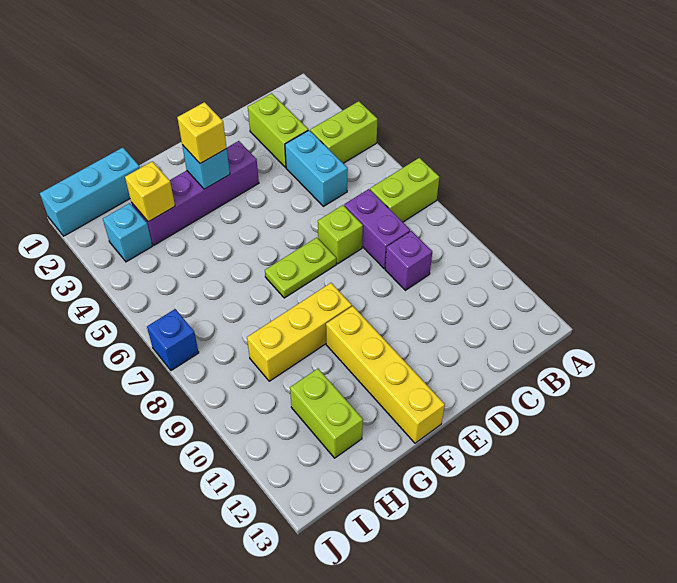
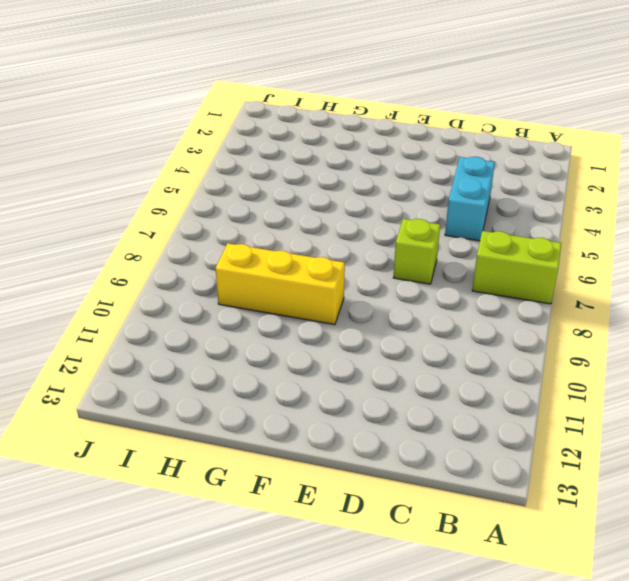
none -> lime brick A4:B4 level 1
none -> lime brick C2:C3 level 1
none -> purple brick C7:C8 level 1

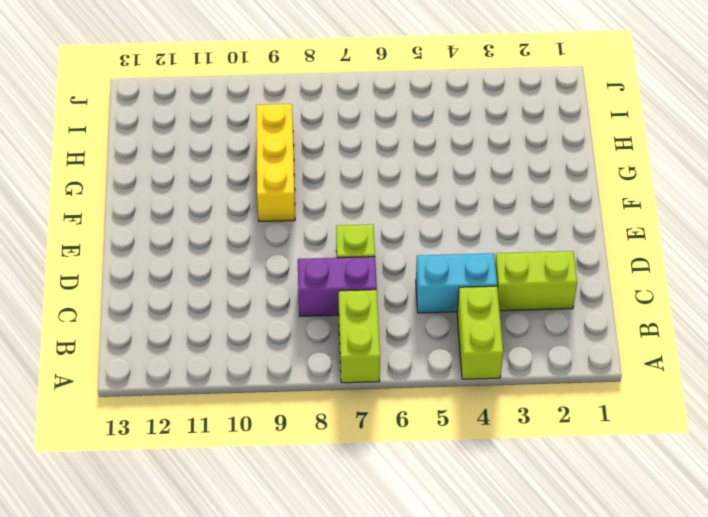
none -> purple brick C9 level 1
none -> purple brick E3:H3 level 1
none -> lime plate E7:F7 level 1

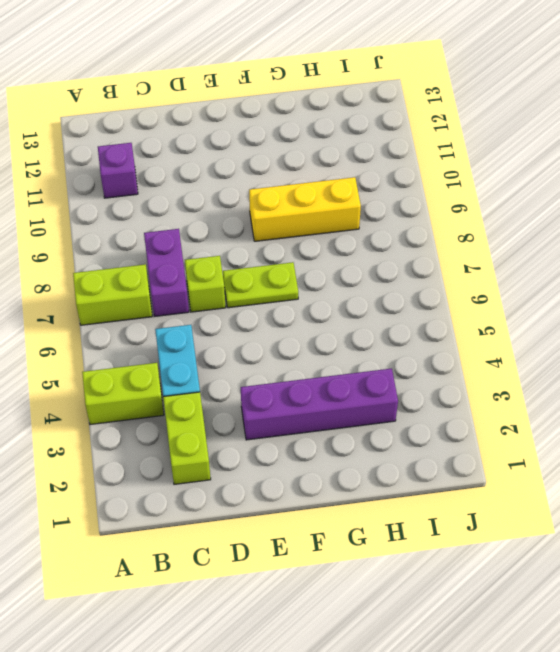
purple brick B11 level 1 -> purple brick C9 level 1
none -> yellow brick F10:F13 level 1
none -> cyan brick H1:J1 level 1
none -> lime brick H11:H12 level 1

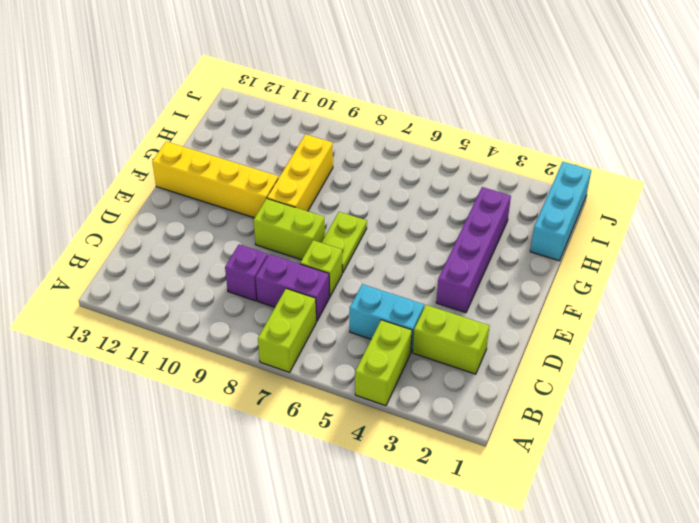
lime brick E8:E9 level 1 -> lime brick H11:H12 level 1
none -> cyan brick I3 level 1
none -> blue brick J7 level 1
none -> cyan brick F3 level 2

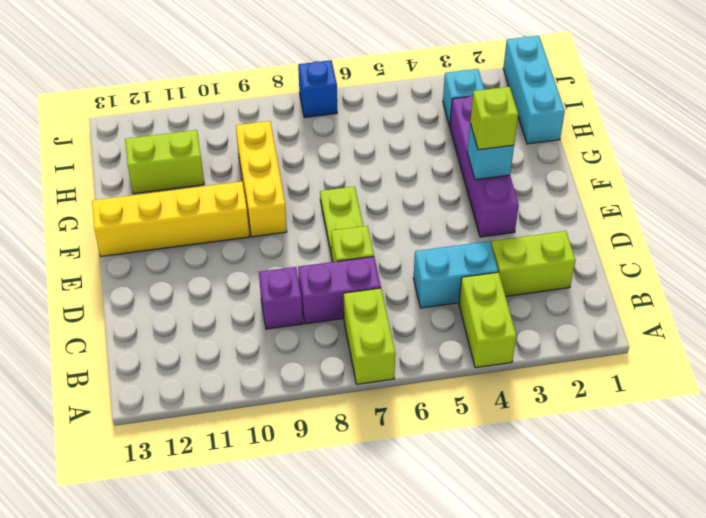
lime brick F3 level 3 -> yellow brick F3 level 3
none -> yellow brick H3 level 2

